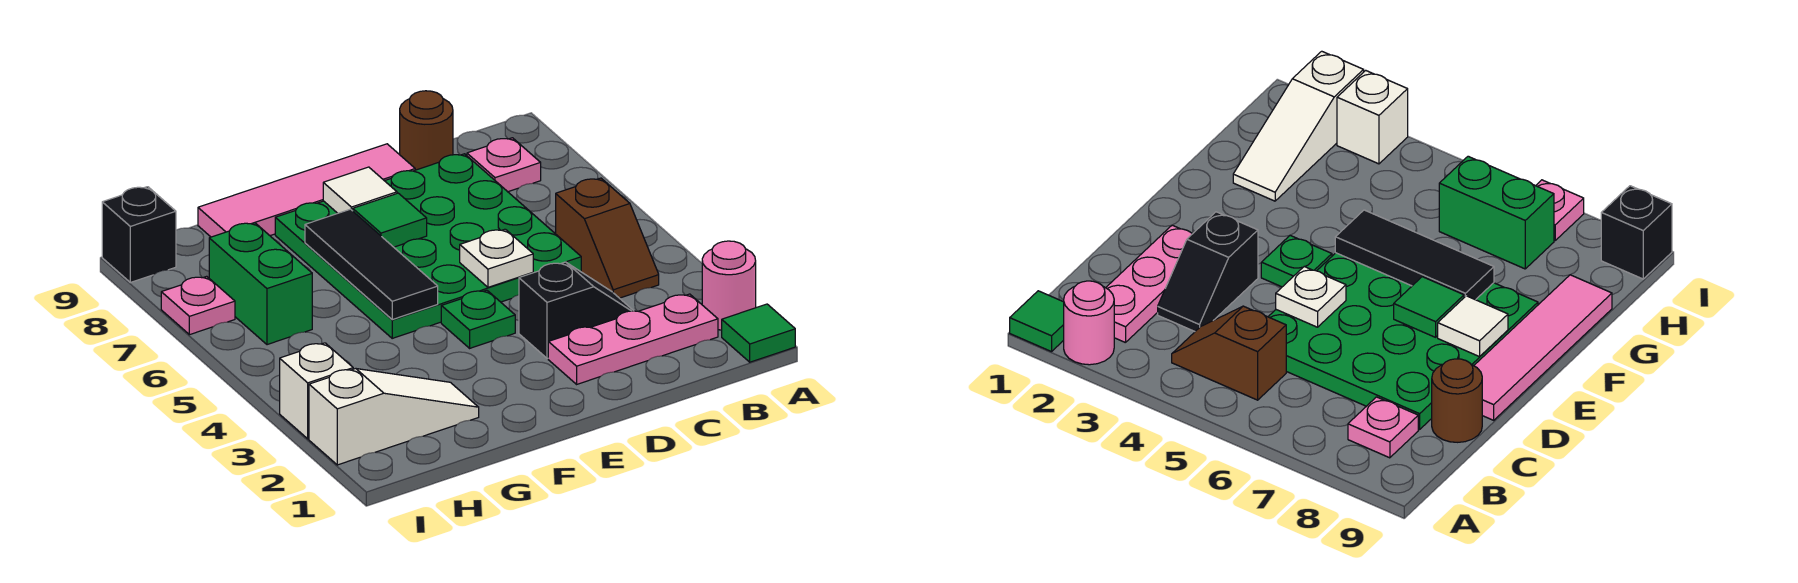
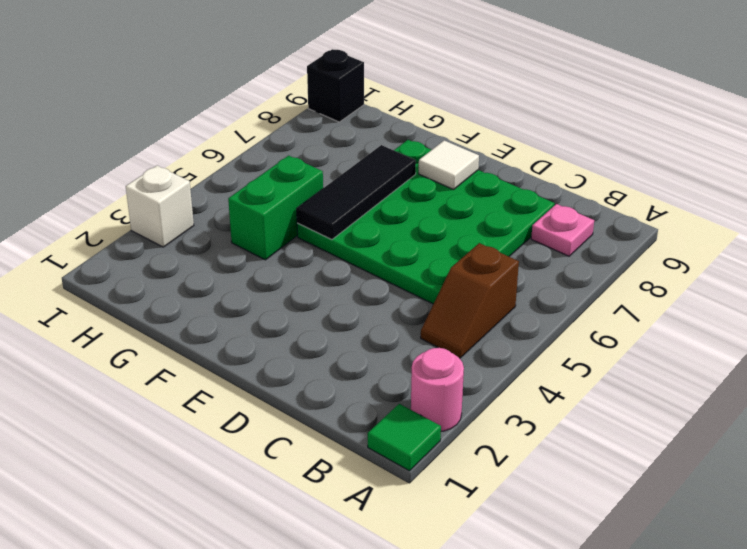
green brick G4:G5 level 1 -> green brick H6:H7 level 1
none -> pink plate B2:D2 level 1
none -> black slope C3:D3 level 1 top D
none -> brown round brick C9 level 1

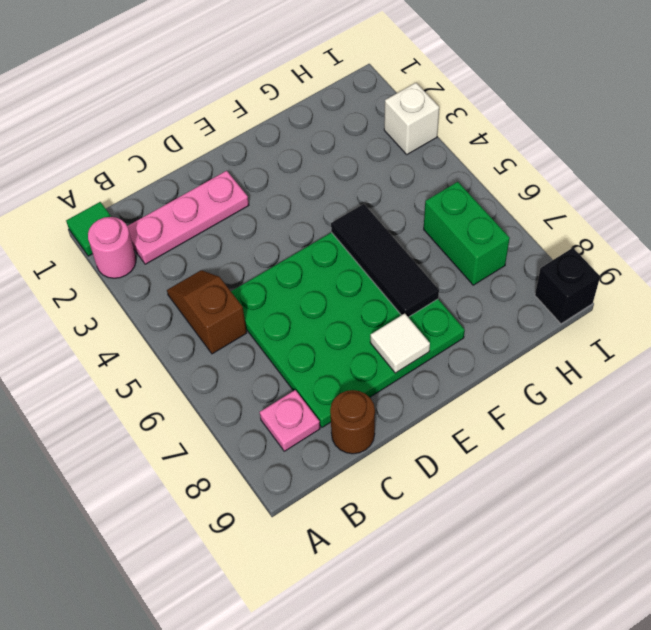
none -> black slope C3:D3 level 1 top D
none -> pink tile D9:G9 level 1
none -> green plate E4 level 1

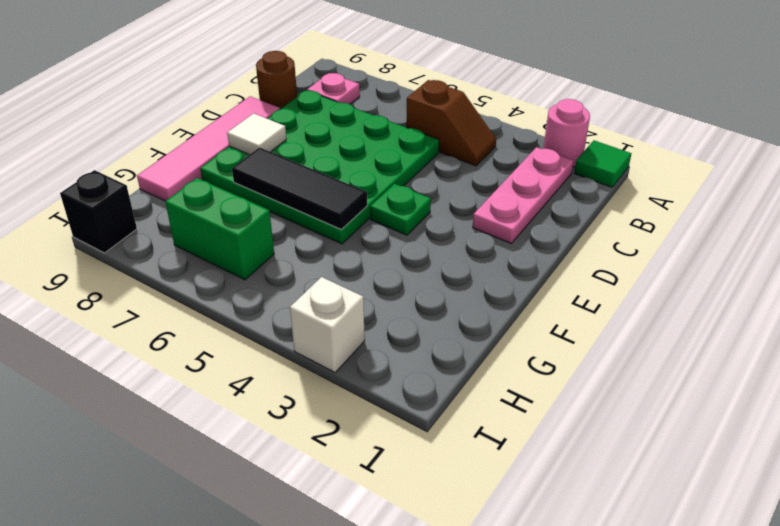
none -> black slope C3:D3 level 1 top D
none -> white slope G2:I2 level 1 top I
none -> pink plate I7 level 1

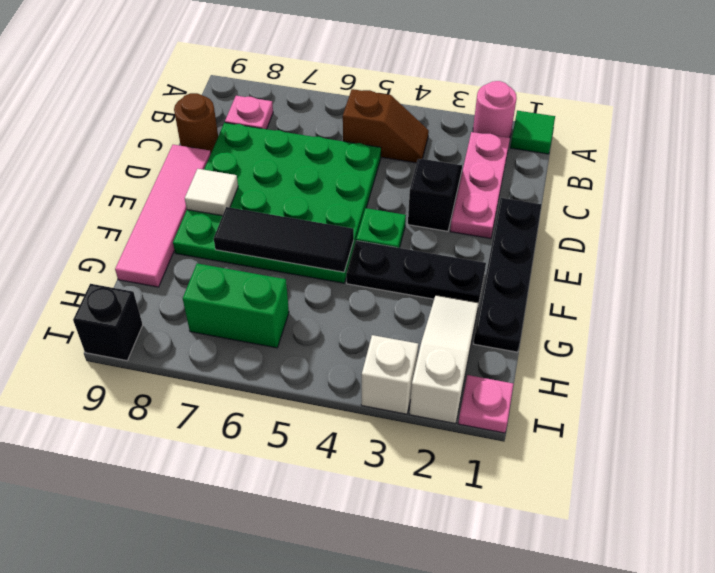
black plate D1:G1 level 1 -> none
black plate F2:F4 level 1 -> none
pink plate I1 level 1 -> pink plate I7 level 1
none -> white plate D5 level 2
none -> green tile E7 level 2

